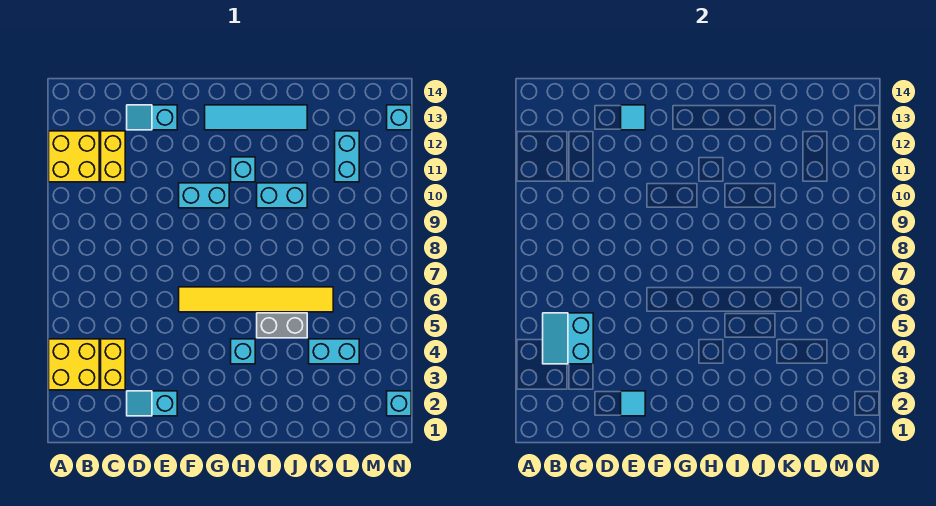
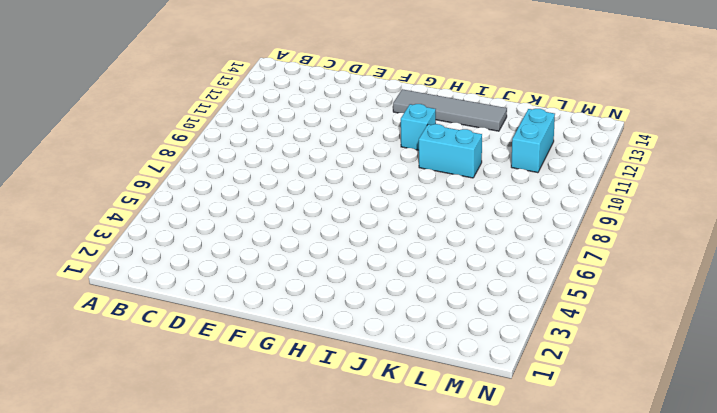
grey tile G13:J13 level 1 -> cyan tile G13:J13 level 1
none -> yellow brick A3:B4 level 1
none -> yellow brick A11:B12 level 1
none -> yellow brick C3:C4 level 1

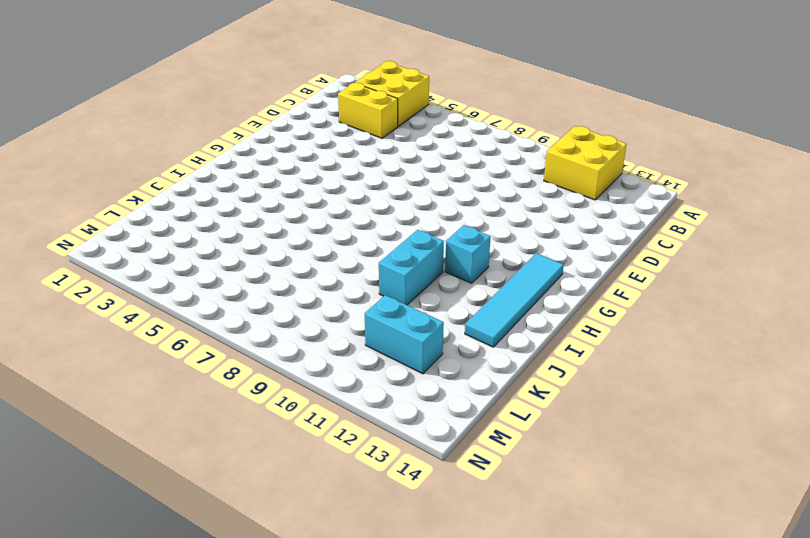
none -> yellow brick C11:C12 level 1
none -> cyan slope D2:E2 level 1 top E
none -> cyan slope D13:E13 level 1 top E

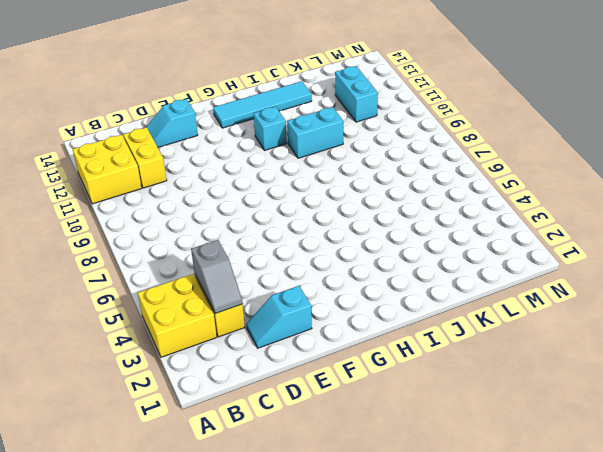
grey slope C3:C4 level 2 top 4 -> cyan slope B4:C5 level 2 top C
none -> yellow tile F6:K6 level 1
none -> cyan brick F10:G10 level 1
none -> cyan brick H4 level 1

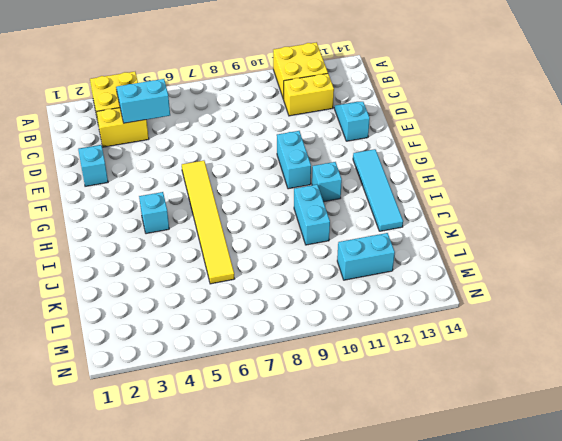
none -> grey brick I5:J5 level 1
none -> cyan brick K4:L4 level 1
none -> cyan brick N2 level 1

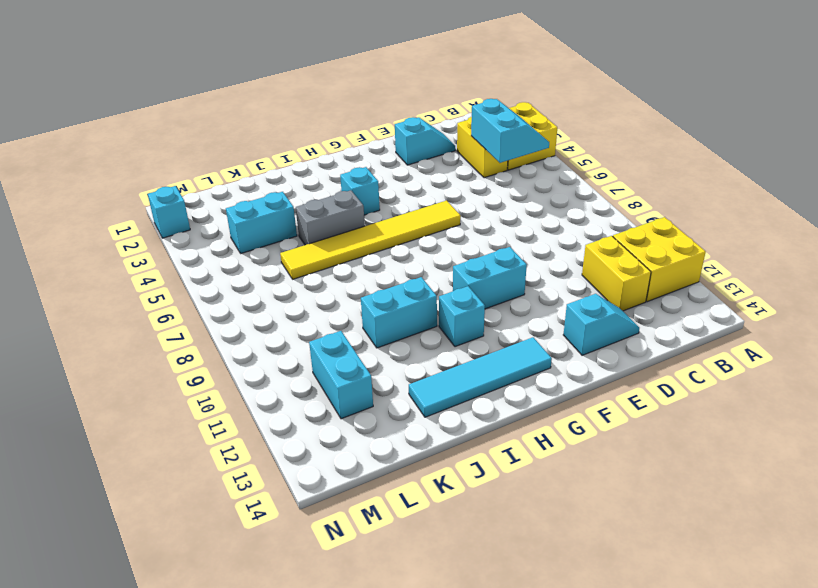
none -> cyan brick N13 level 1
none -> cyan tile E2 level 2
none -> cyan tile E13 level 2

